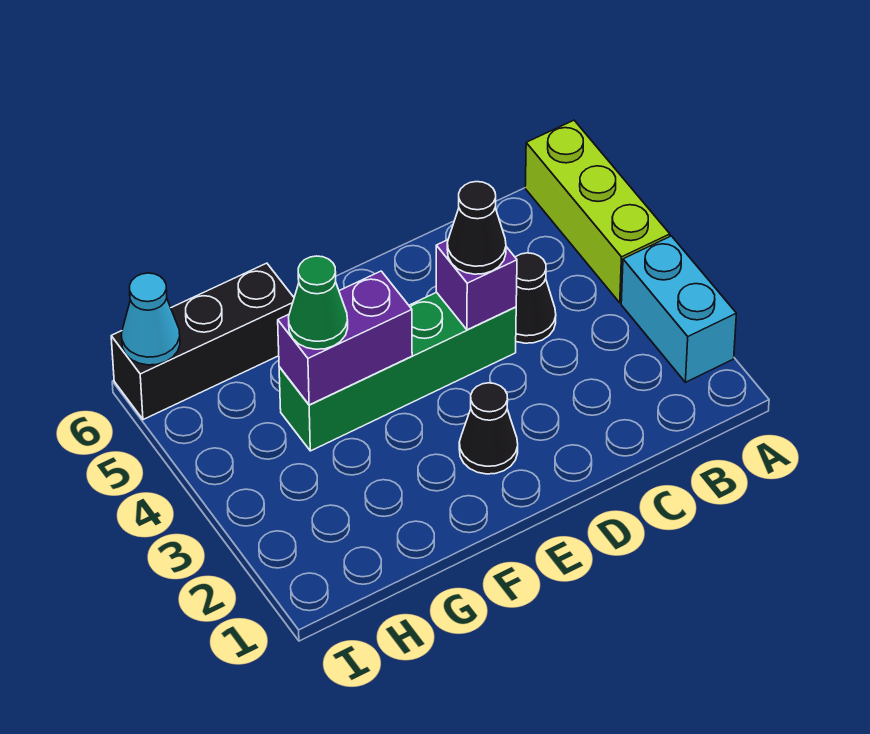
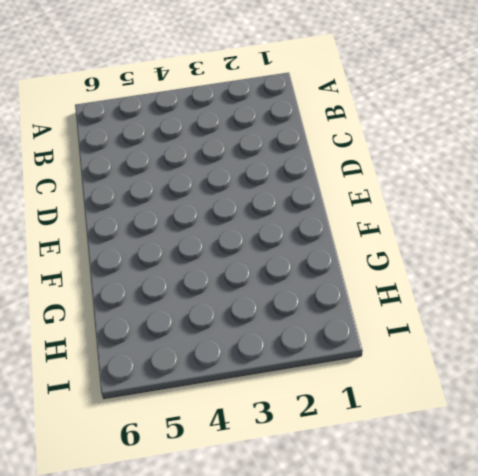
none -> cyan brick A2:A3 level 1
none -> lime brick A4:A6 level 1

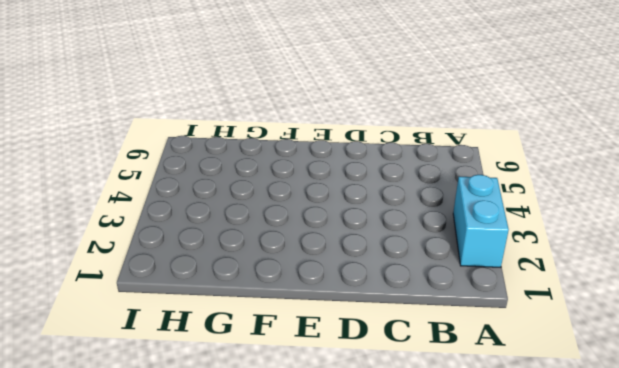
none -> lime brick A4:A6 level 1
none -> black cone C4 level 1

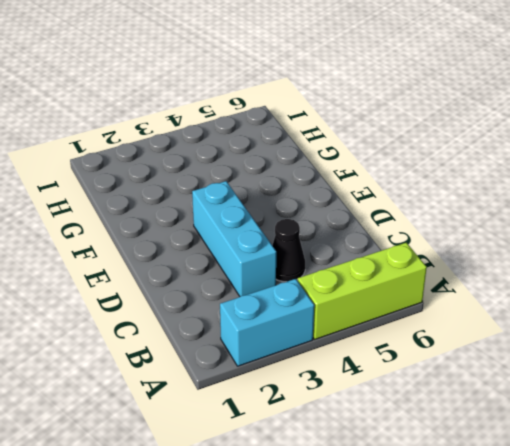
cyan brick C3:E3 level 1 -> none
none -> green brick D4:G4 level 1
none -> black cone E2 level 1

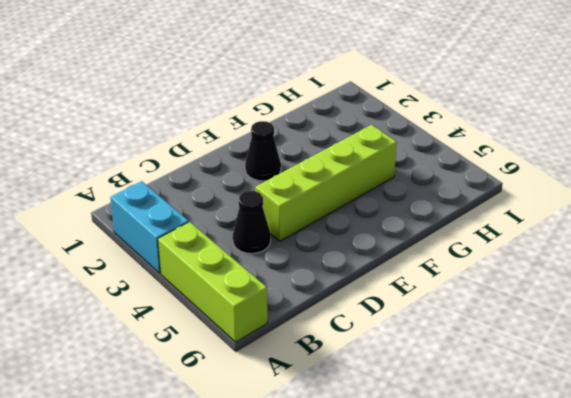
lime brick D4:G4 level 1 -> green brick D4:G4 level 1
none -> black brick G6:I6 level 1
none -> purple brick D4 level 2

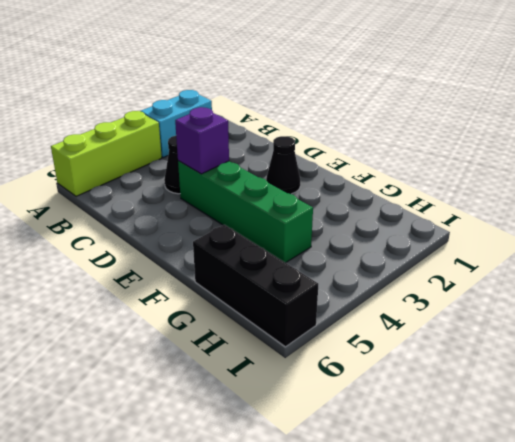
none -> purple brick F4:G4 level 2
none -> cyan cone I6 level 2

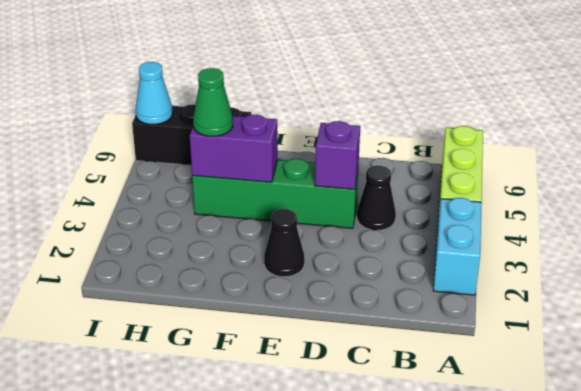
none -> black cone D4 level 3

